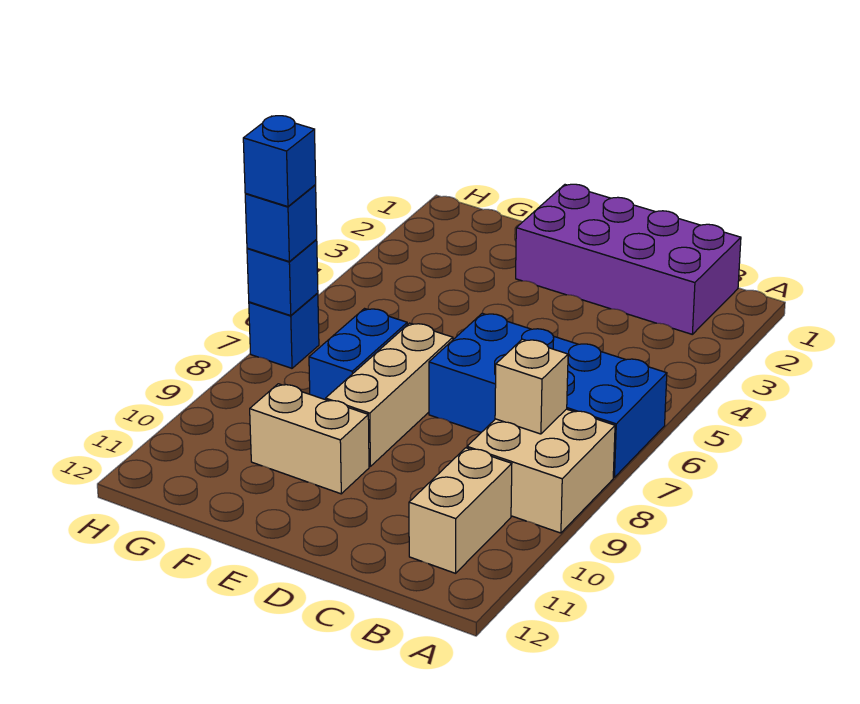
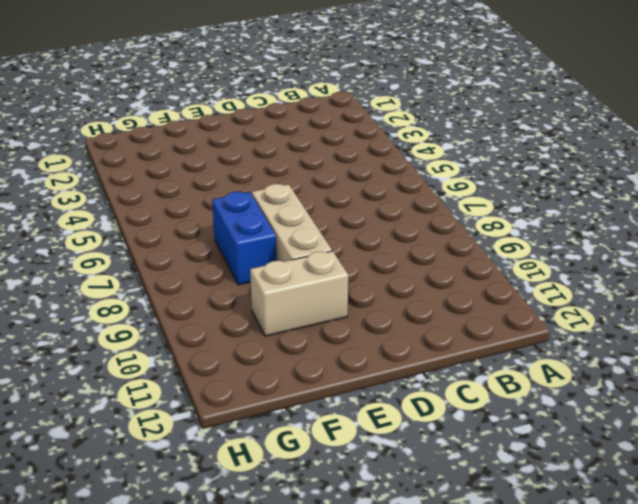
none -> blue brick A6:D7 level 1
none -> tan brick A8:B9 level 1
none -> purple brick B1:E2 level 1

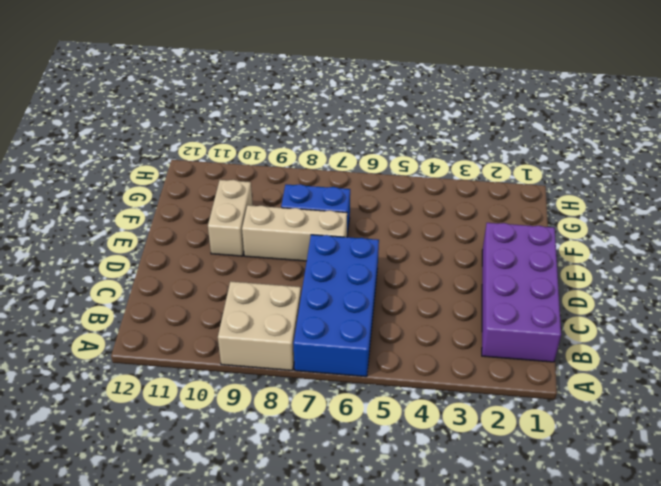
none -> tan brick B10:B11 level 1
none -> blue brick H7 level 1
none -> tan brick B8 level 2

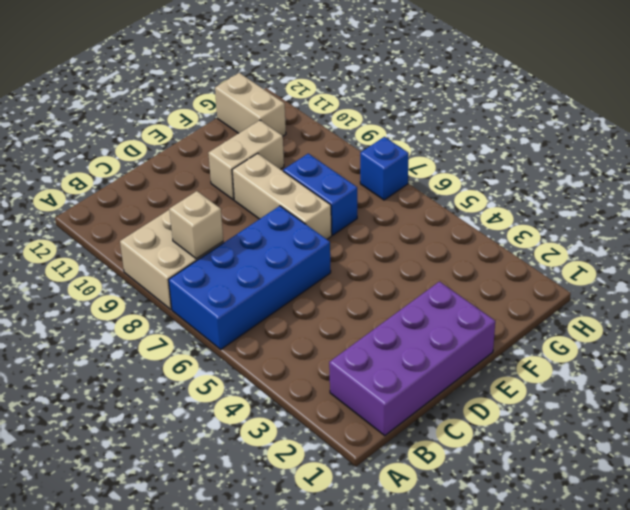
tan brick G11:G12 level 1 -> tan brick B10:B11 level 1
none -> blue brick H7 level 2
none -> blue brick H7 level 3
none -> blue brick H7 level 4

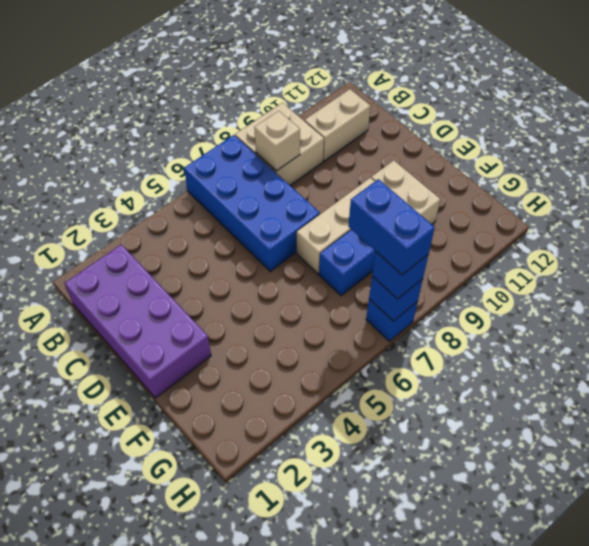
blue brick G7:H7 level 4 -> blue brick H7 level 4

